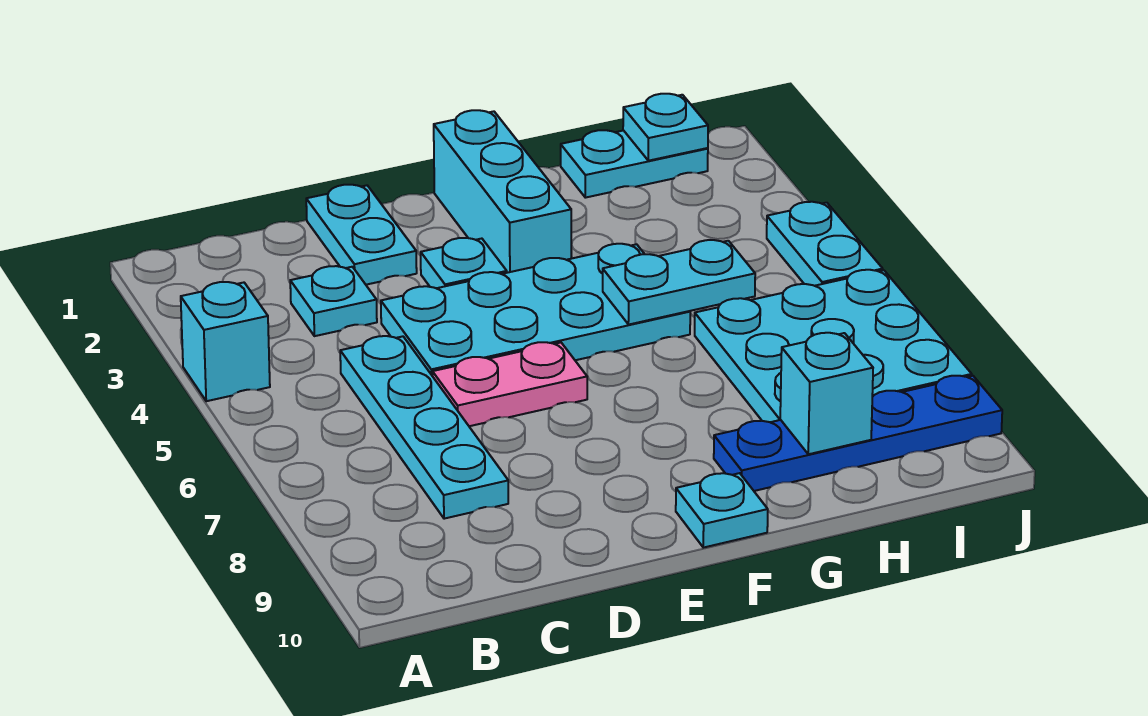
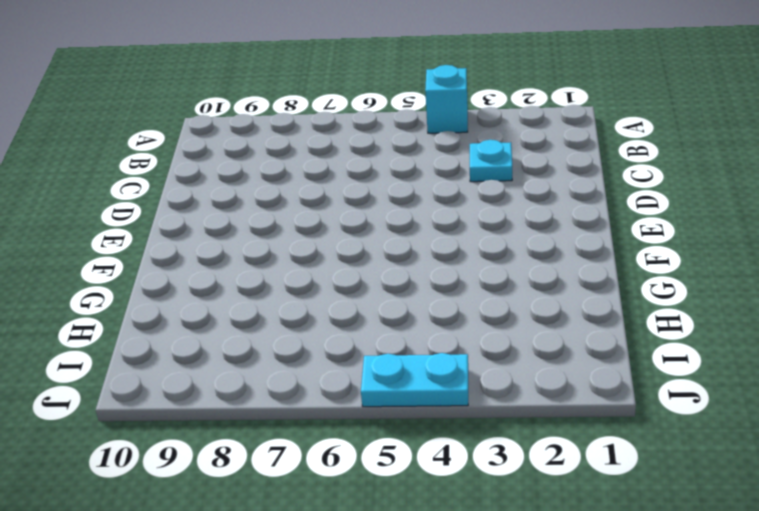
none -> cyan plate C5:C8 level 1
none -> cyan plate D1:D2 level 1
none -> cyan plate D4:G5 level 1

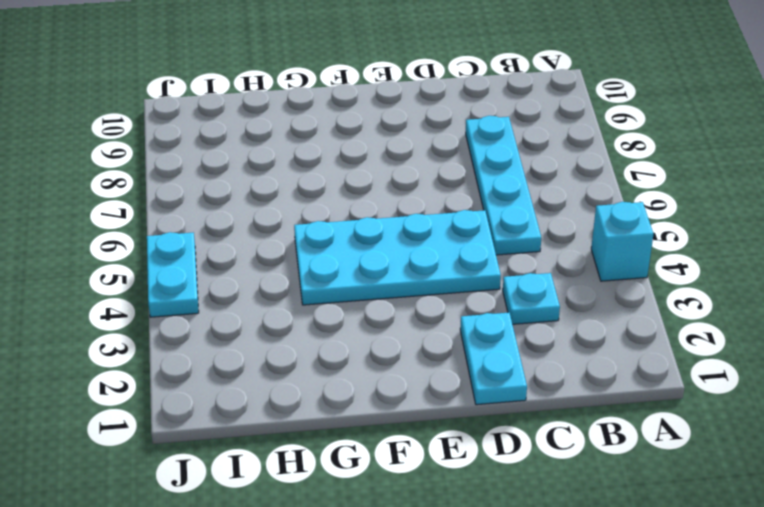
none -> pink plate D6:E6 level 1
none -> cyan plate E3 level 1
none -> cyan brick F1:F3 level 1

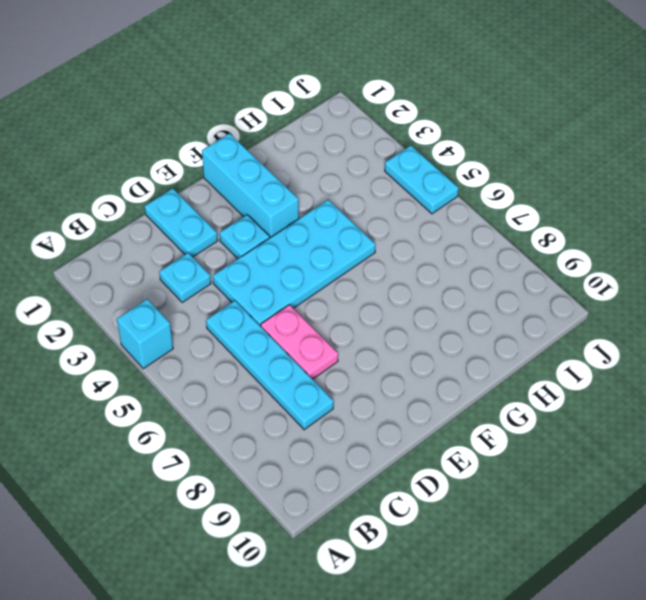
pink plate D6:D7 level 1 -> pink plate D6:E6 level 1
none -> cyan plate F10 level 1
none -> blue plate G9:J9 level 1
none -> cyan plate H1:I1 level 1

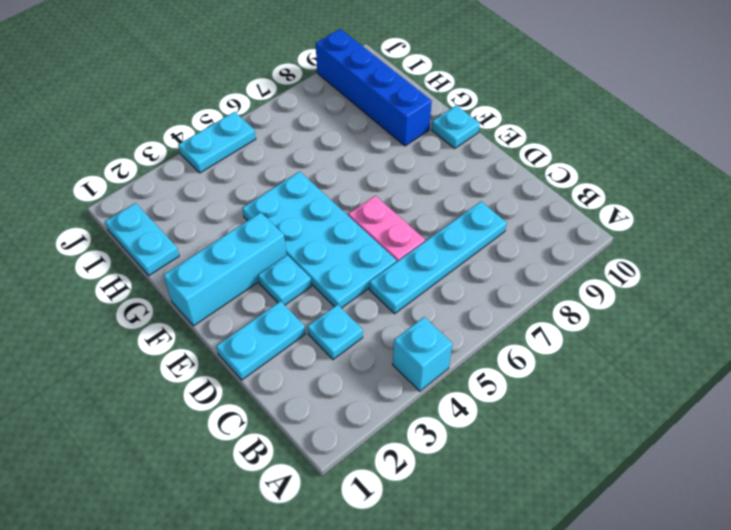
blue brick G9:J9 level 1 -> blue plate G9:J9 level 1
none -> cyan plate H6:J8 level 1
none -> cyan plate G5:H5 level 2
none -> cyan brick H9 level 2

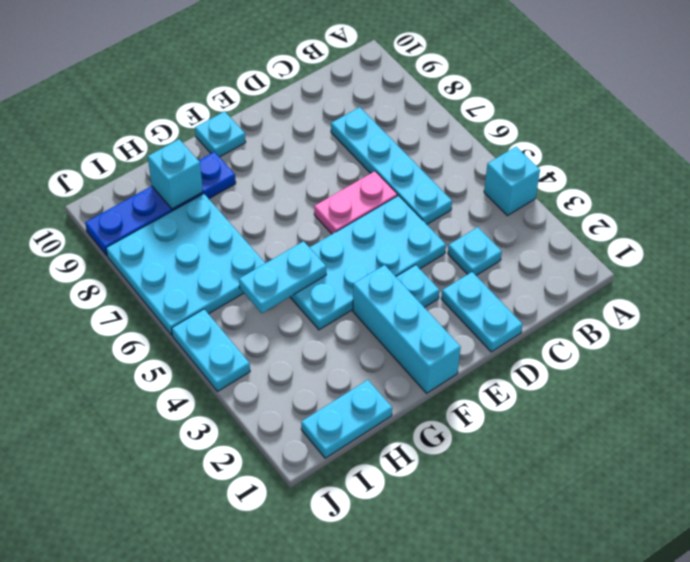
none -> cyan plate I1 level 2

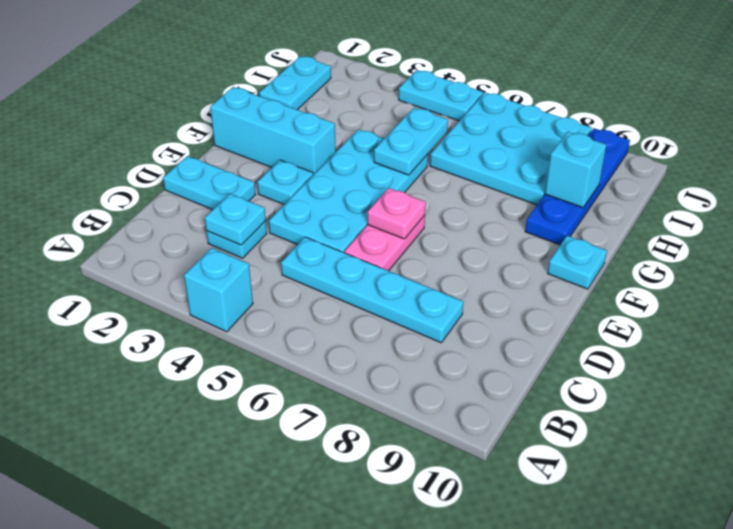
cyan plate C3 level 2 -> cyan plate I1 level 2
pink plate E6 level 2 -> none

